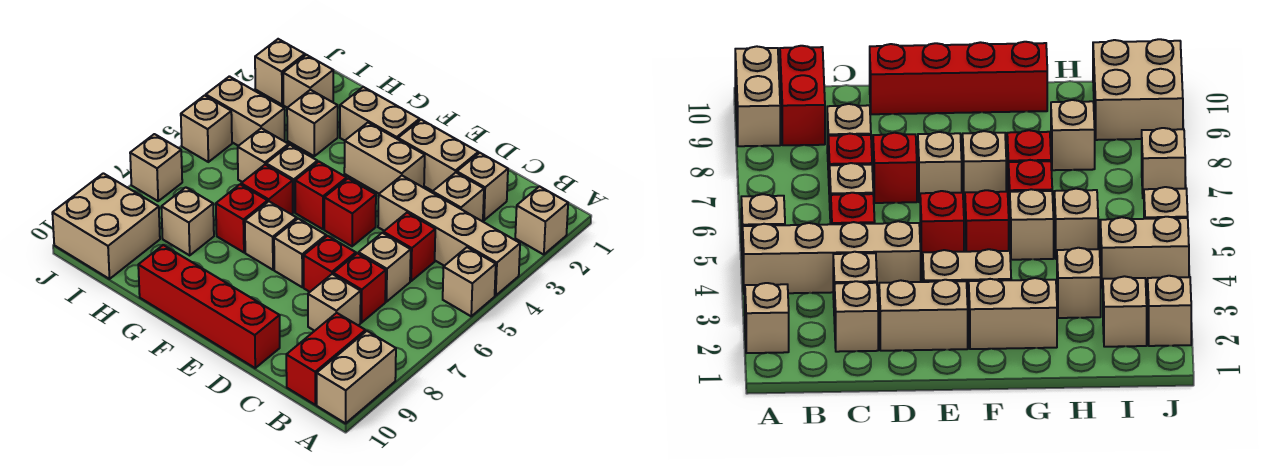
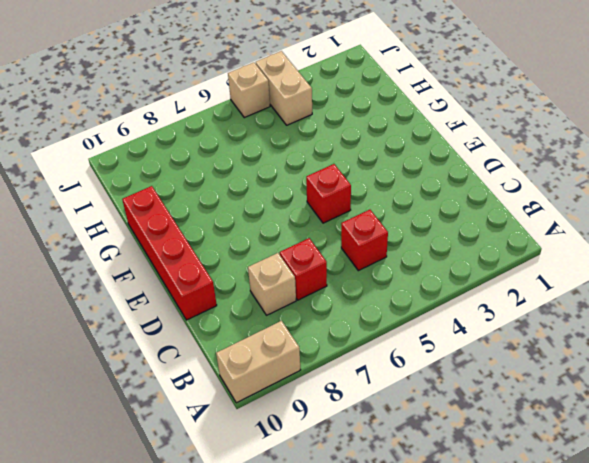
none -> tan brick A2 level 1
none -> tan brick A4:D4 level 1
none -> tan brick A5 level 1
none -> red brick B9:B10 level 1

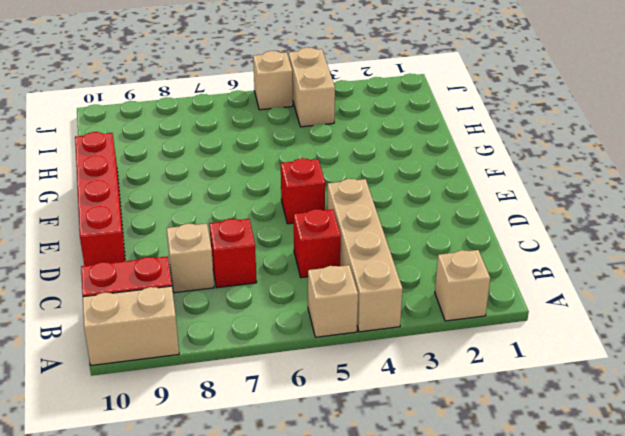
none -> tan brick C2 level 1
none -> tan brick C3 level 1
none -> tan brick C6 level 1
none -> tan brick D2:E2 level 1

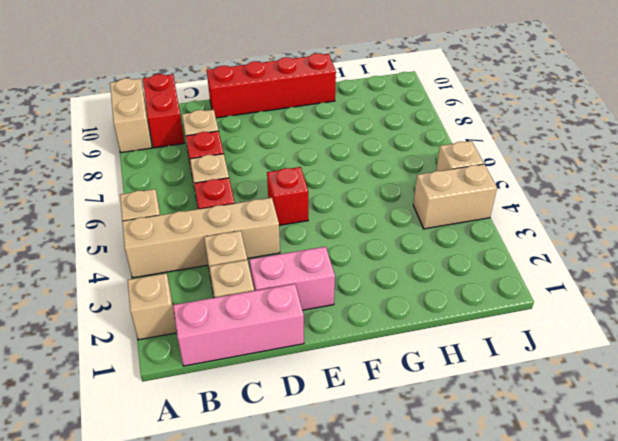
pink brick B1:D1 level 1 -> none
pink brick D2:E2 level 1 -> tan brick D2:E2 level 1
none -> red brick D7 level 1
none -> tan brick E3:F3 level 1
none -> tan brick E7 level 1
none -> tan brick F2:G2 level 1

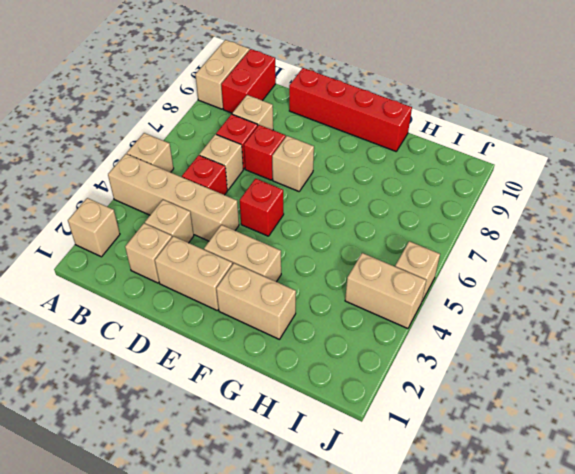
none -> red brick F5 level 1
none -> tan brick F7 level 1
none -> tan brick G5 level 1
none -> red brick G6 level 1

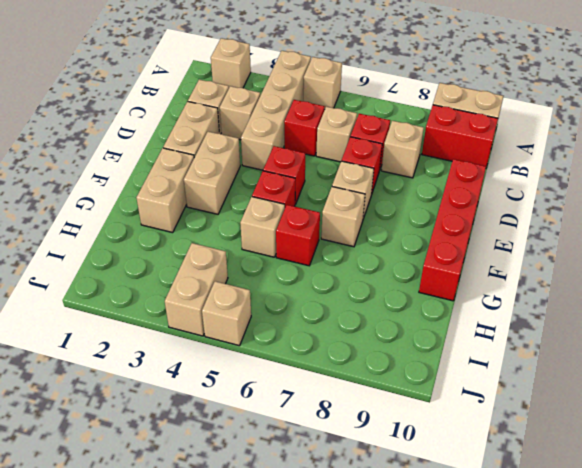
none -> red brick G7 level 1
none -> tan brick H3 level 1
none -> tan brick H5 level 1
none -> tan brick H8 level 1

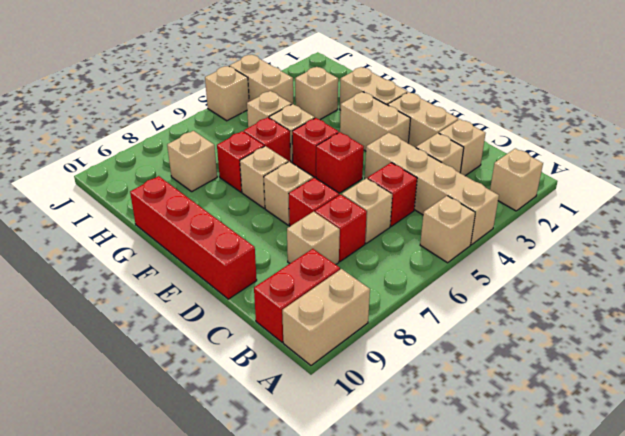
none -> tan brick I2 level 1
none -> tan brick I9:J10 level 1
none -> tan brick J2 level 1
none -> tan brick J7 level 1

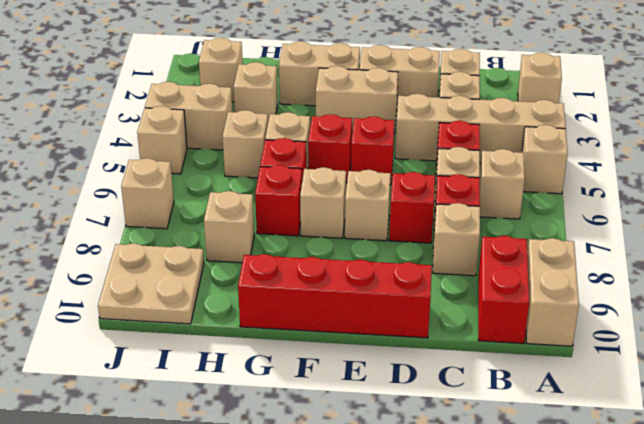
tan brick B6 level 1 -> tan brick J2 level 1
tan plate I9:J10 level 1 -> tan brick I9:J10 level 1

